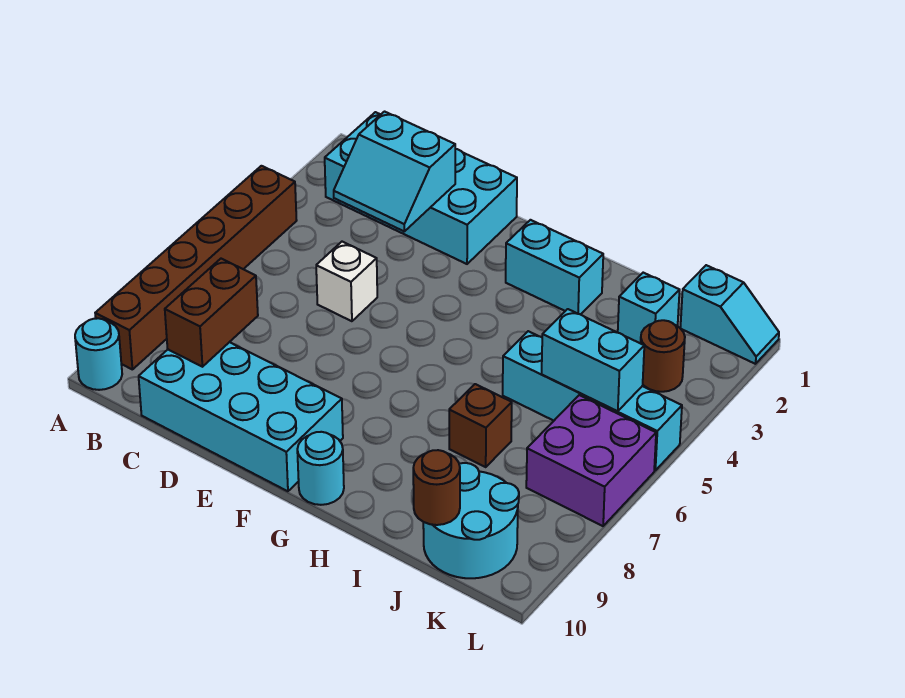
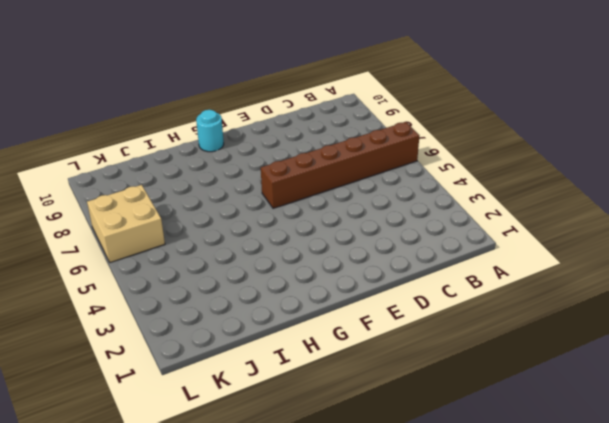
brown brick A6:F6 level 1 -> brown brick A4:A9 level 1
tan brick K6:L7 level 1 -> purple brick K6:L7 level 1
none -> cyan round brick A10 level 1
none -> cyan brick B1:E2 level 1
none -> cyan brick C9:F10 level 1

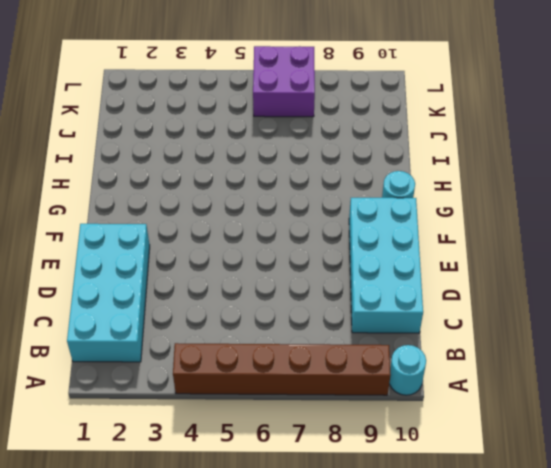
none -> white brick D5 level 1
none -> cyan brick G2:H2 level 1
none -> cyan brick I5:L5 level 1

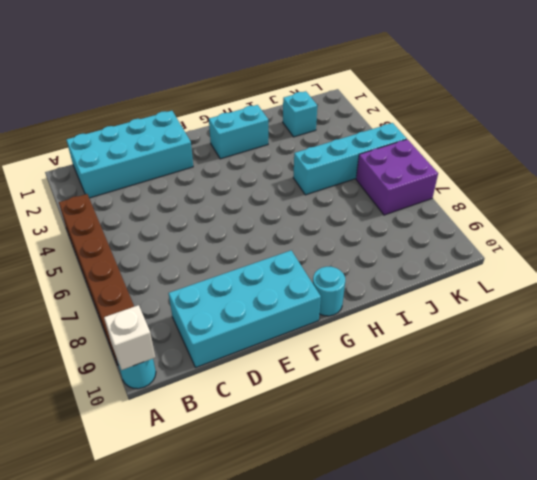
white brick A10 level 2 -> white brick D5 level 1
none -> brown brick I7 level 1
none -> cyan round brick J9:K10 level 1
none -> cyan slope K1:L1 level 1 top K

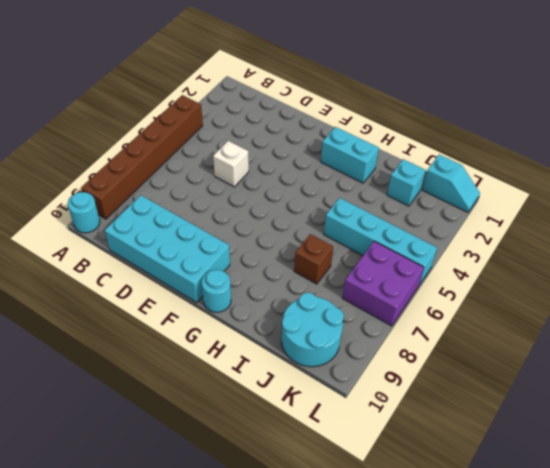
none -> cyan brick B1:E2 level 1
none -> brown round brick K3 level 1
none -> cyan slope C2:D3 level 2 top 2

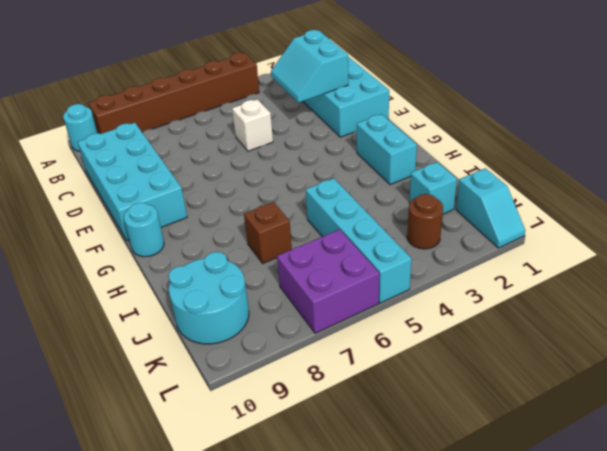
none -> brown brick C8:C9 level 2
none -> cyan brick J5:K5 level 2
none -> brown round brick J10 level 2

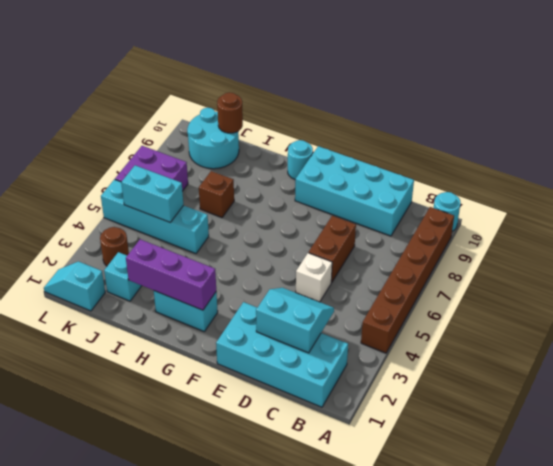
brown brick D6:D7 level 1 -> brown brick C8:C9 level 2
purple brick G2:I2 level 2 -> none

